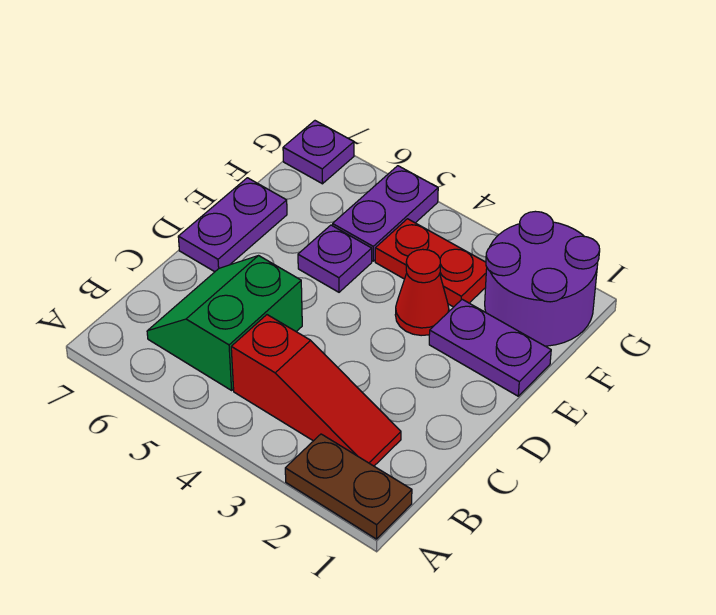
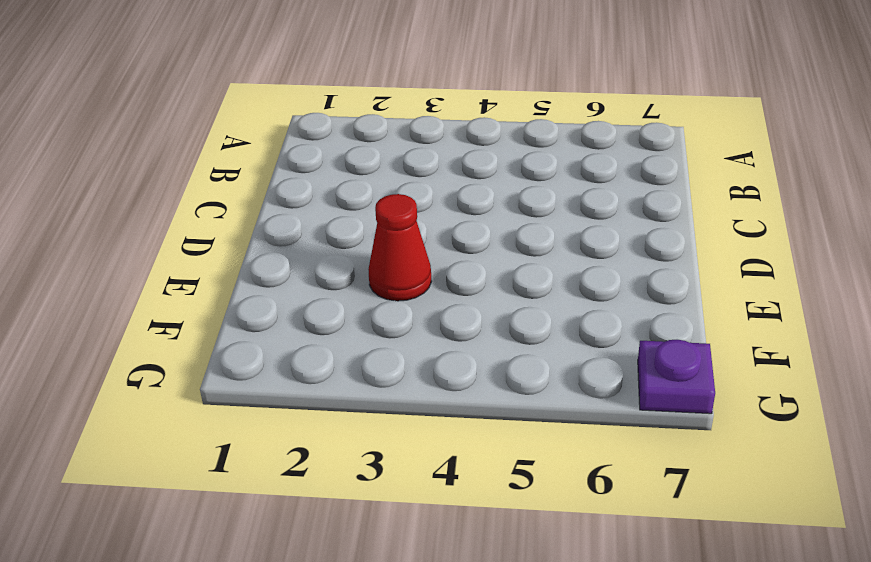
none -> brown plate A1:A2 level 1
none -> red slope B2:B4 level 1 top 4

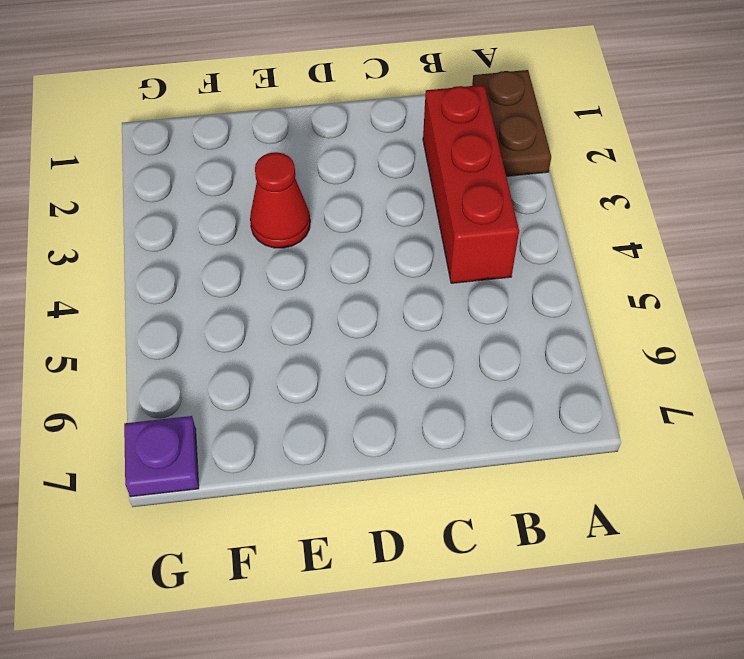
red brick B2:B4 level 1 -> red slope B2:B4 level 1 top 4
none -> green slope B5:C6 level 1 top 5
none -> purple plate D7:E7 level 1

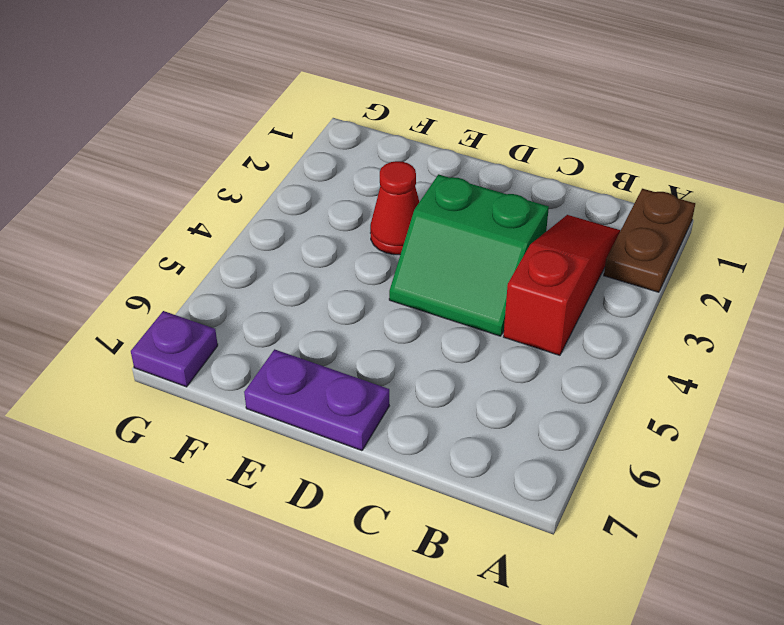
green slope C3:D4 level 1 top 3 -> green slope B5:C6 level 1 top 5
none -> purple plate E1:E2 level 1
none -> purple plate E5 level 1

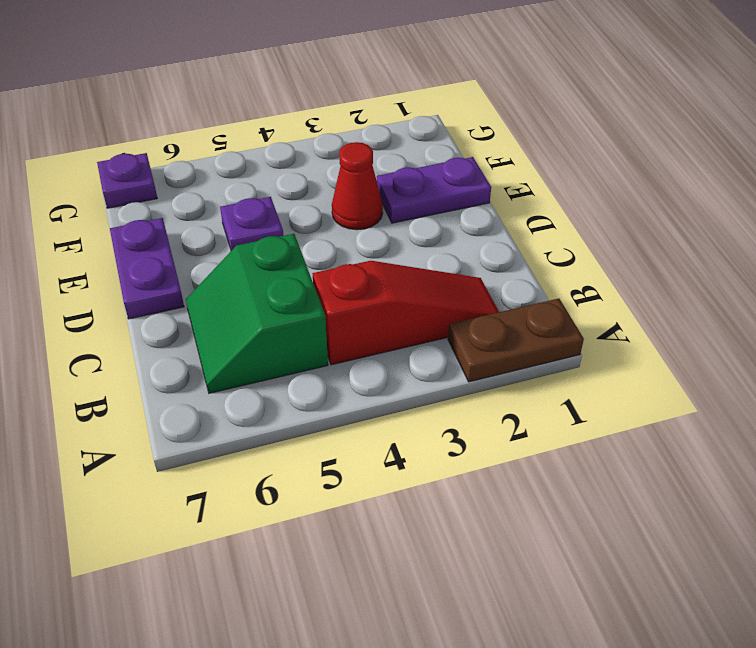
none -> purple round brick F1:G2 level 1
none -> red plate F3:F4 level 1

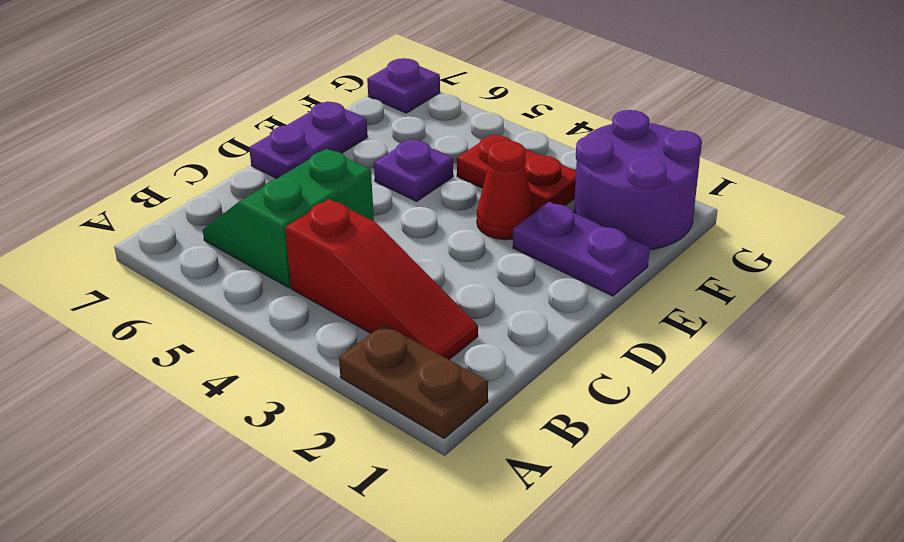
none -> purple plate F5:G5 level 1

